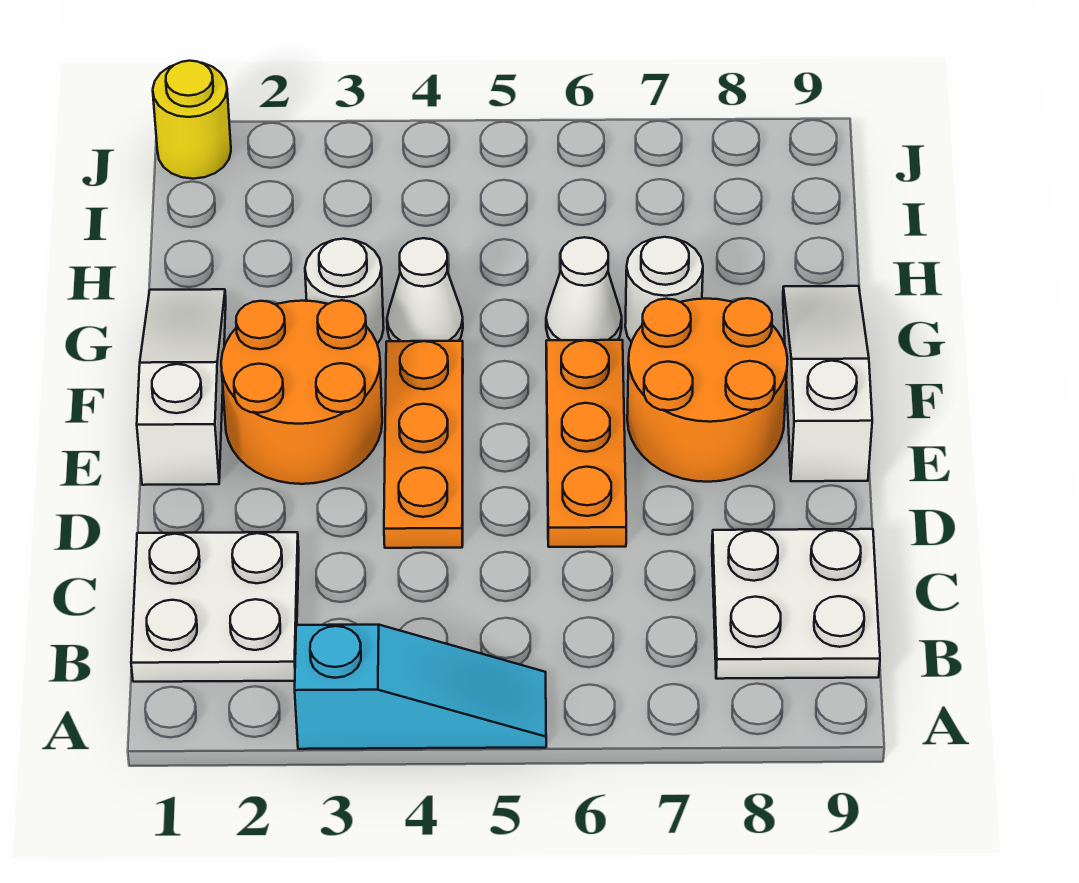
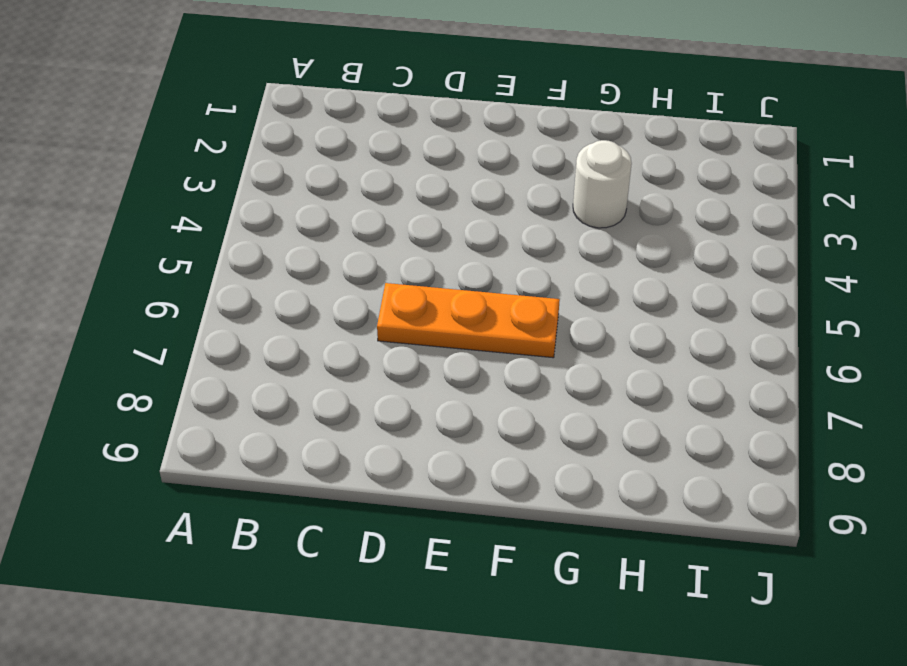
none -> cyan slope A3:A5 level 1 top 3
none -> white plate B1:C2 level 1
none -> white plate B8:C9 level 1

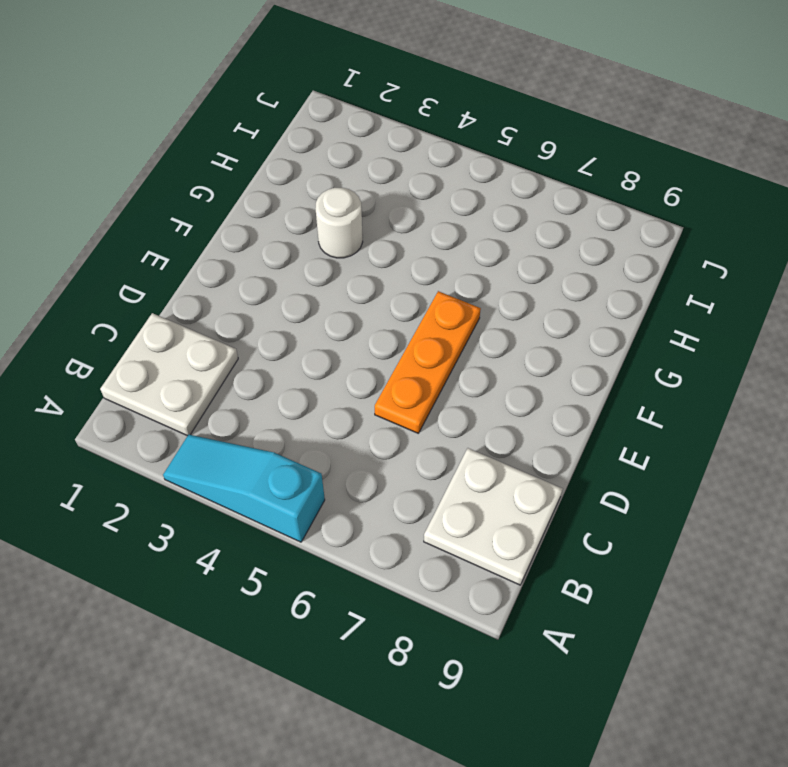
cyan slope A3:A5 level 1 top 5 -> cyan slope A3:A5 level 1 top 3
none -> orange plate D4:F4 level 1
none -> white slope E1:G1 level 1 top E
none -> orange round brick E2:F3 level 1

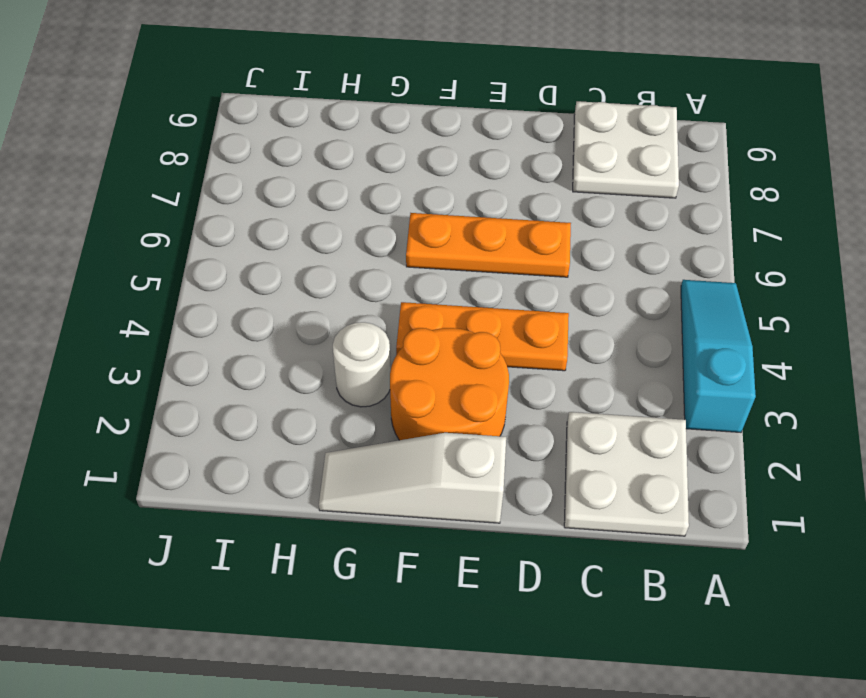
none -> orange round brick E7:F8 level 1
none -> white slope E9:G9 level 1 top E
none -> white cone G4 level 1

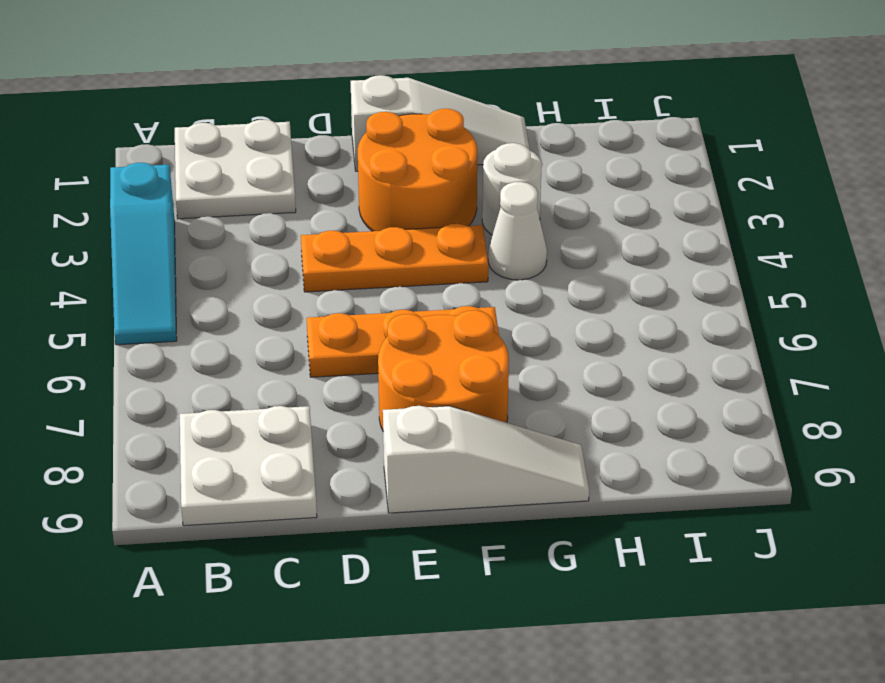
none -> white cone G6 level 1
none -> white round brick G7 level 1
none -> yellow round brick J1 level 1

